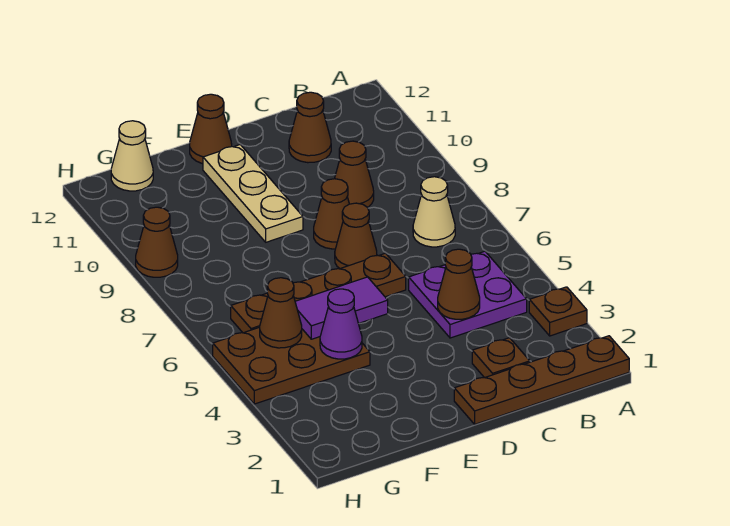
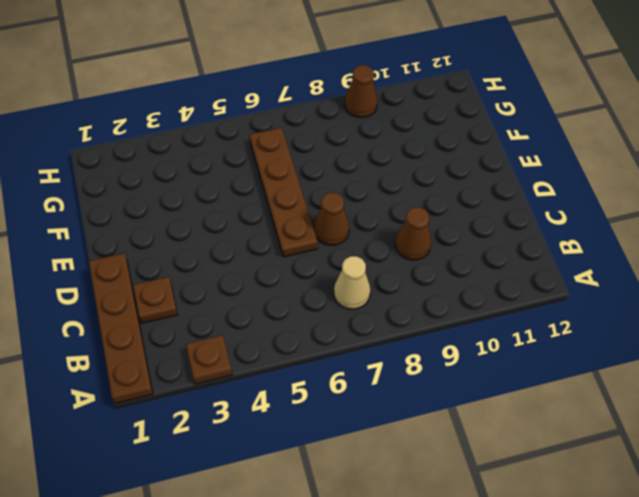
none -> purple plate B4:C5 level 1
none -> brown cone C11 level 1
none -> brown cone D8 level 1

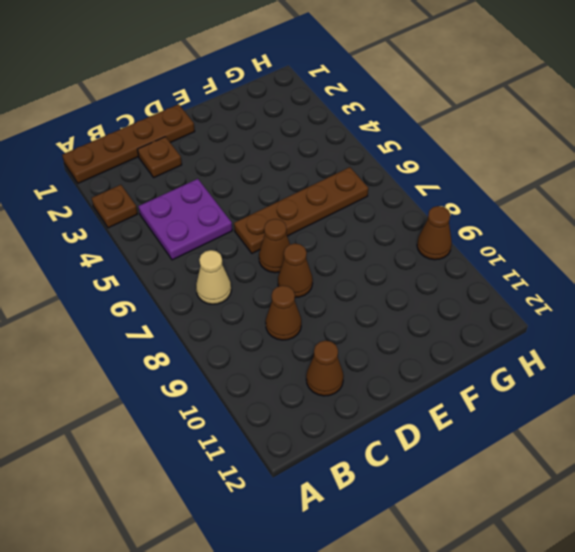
none -> tan plate E9:E11 level 1
none -> brown cone E12 level 1
none -> brown plate F4:H5 level 1

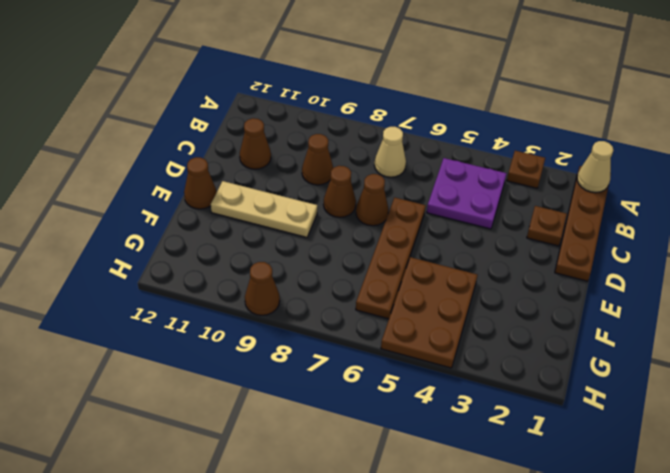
tan cone A1 level 2 -> tan cone G12 level 1
none -> brown cone C4 level 2
none -> purple tile E5:F5 level 2
none -> purple cone F4 level 2

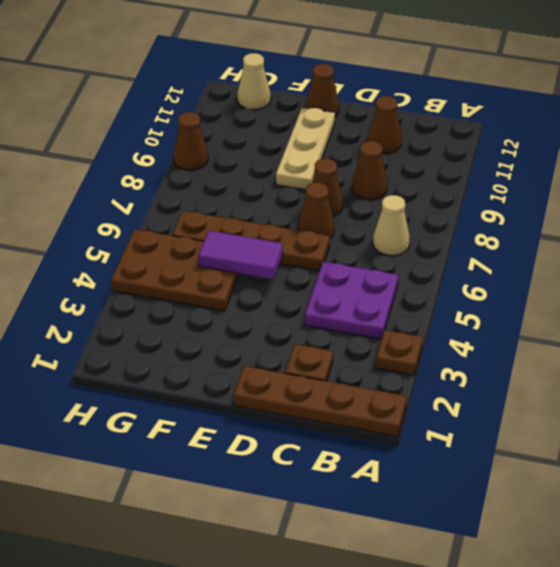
none -> brown cone C4 level 2
none -> purple cone F4 level 2
none -> brown cone G5 level 2

